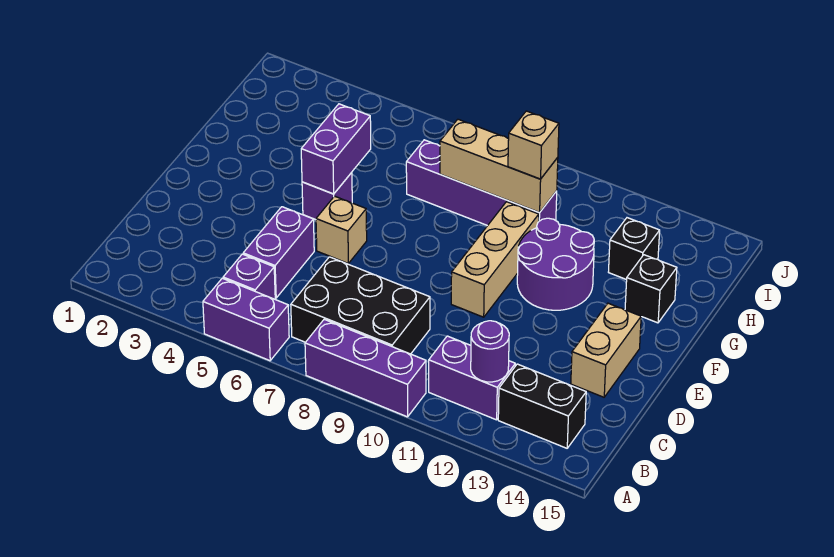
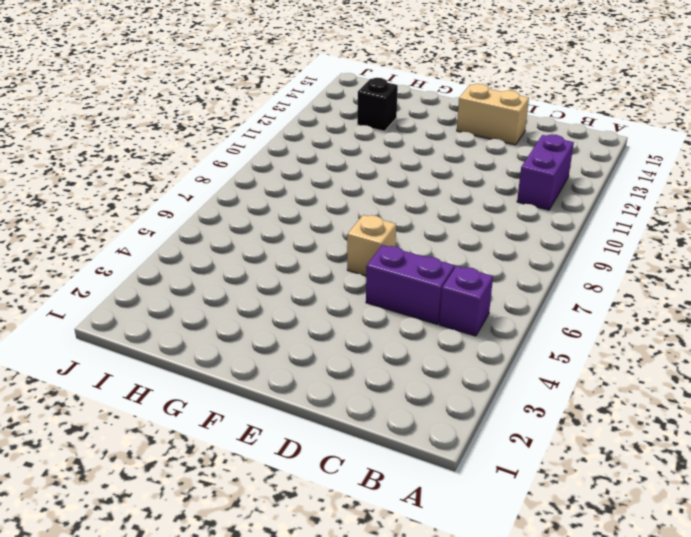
none -> purple brick A5:A6 level 1
none -> purple brick A8:A10 level 1
none -> black brick B7:C9 level 1

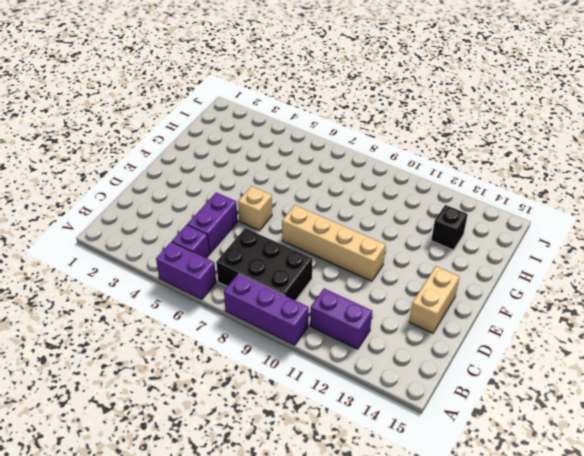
tan brick E8:E11 level 1 -> tan brick E10:G10 level 1
none -> black brick B13:B14 level 1
none -> purple brick F5 level 1
none -> purple round brick F11:G12 level 1

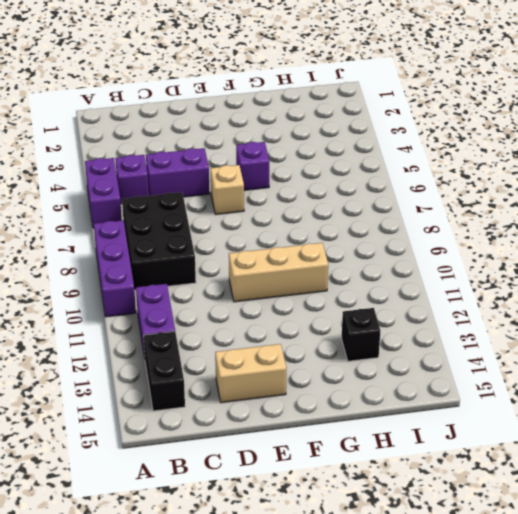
none -> purple round brick F11:G12 level 1
none -> black brick G14 level 1
none -> purple brick H7:H10 level 1

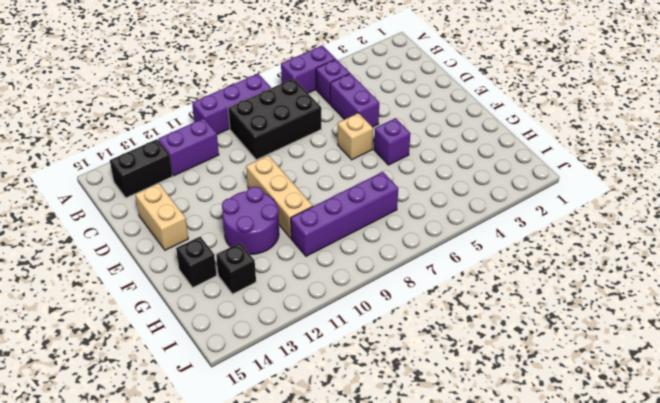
none -> purple round brick B12 level 2
none -> purple brick F5:G5 level 2
none -> tan brick H8:H10 level 2

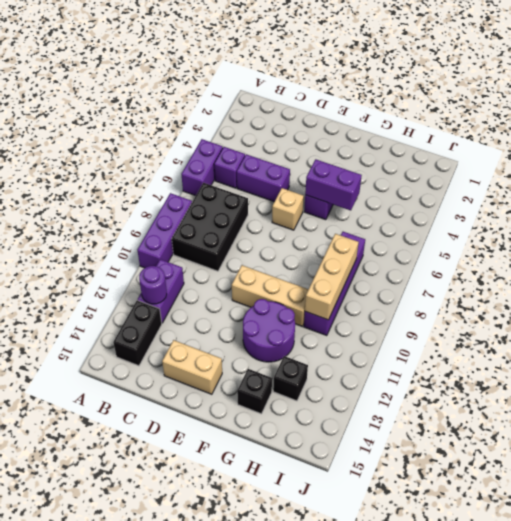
none -> tan brick H10 level 3

